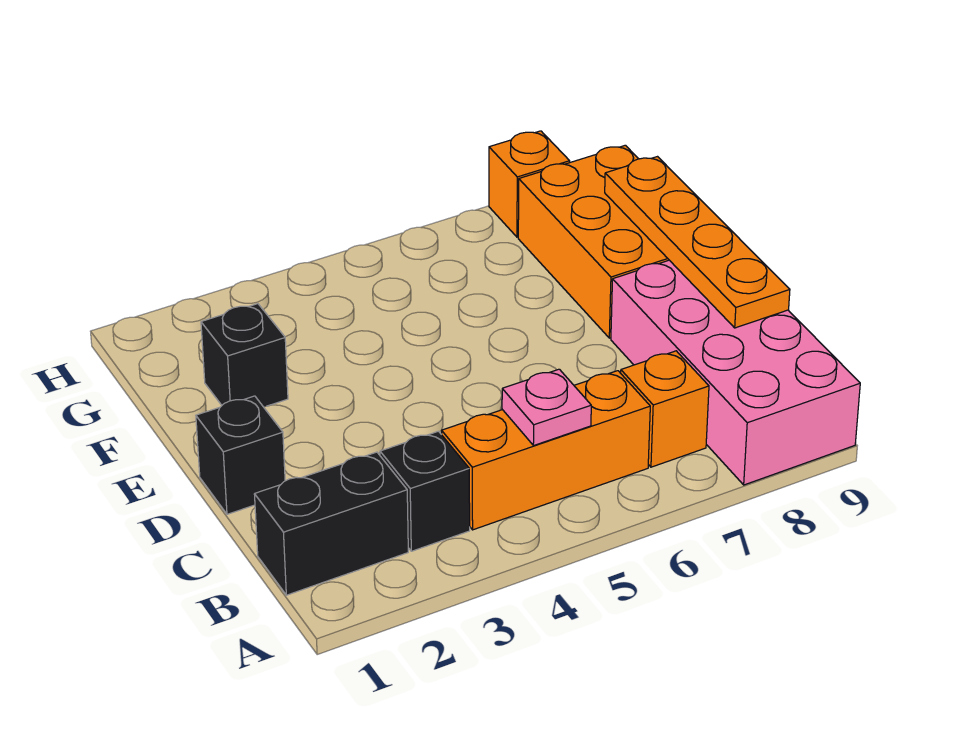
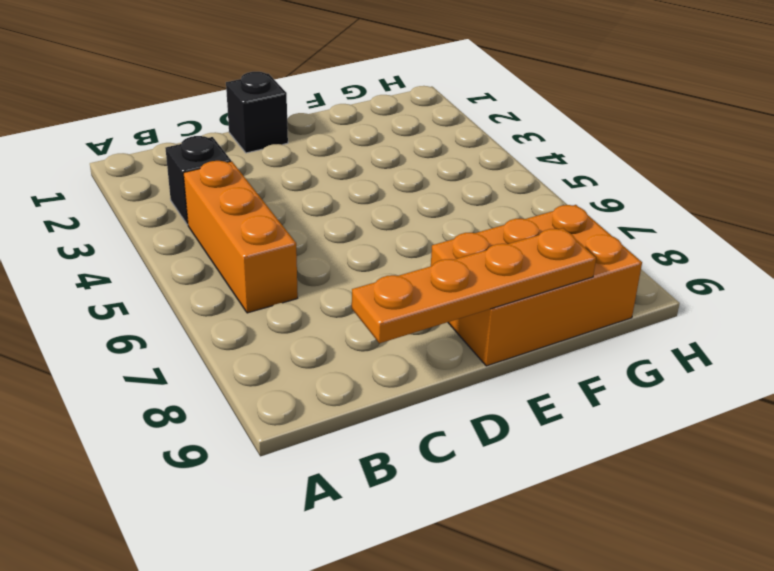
none -> pink brick A8:D9 level 1
none -> black brick B1:B2 level 1

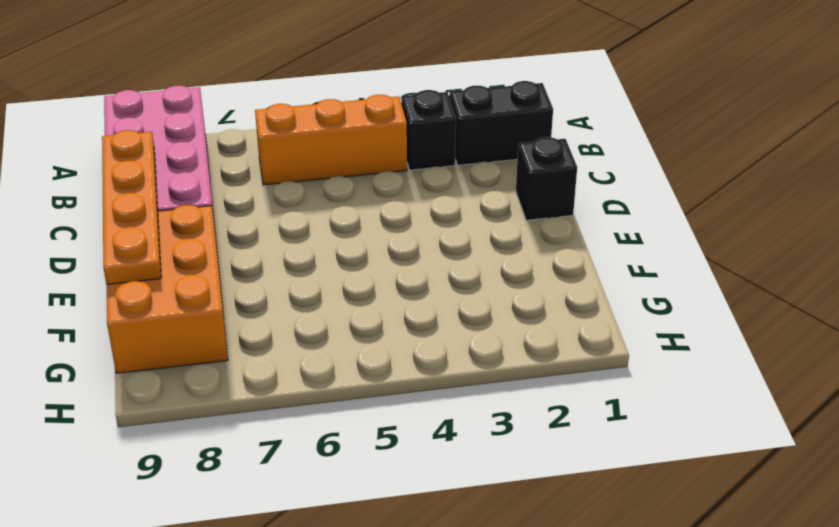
none -> orange brick B7 level 1
none -> black brick F2 level 1

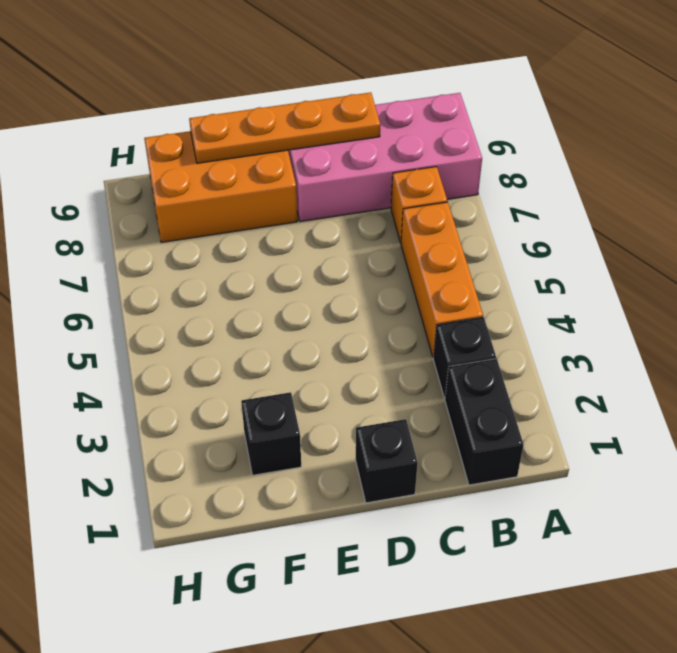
none -> orange brick H8 level 1
none -> pink plate B5 level 2

